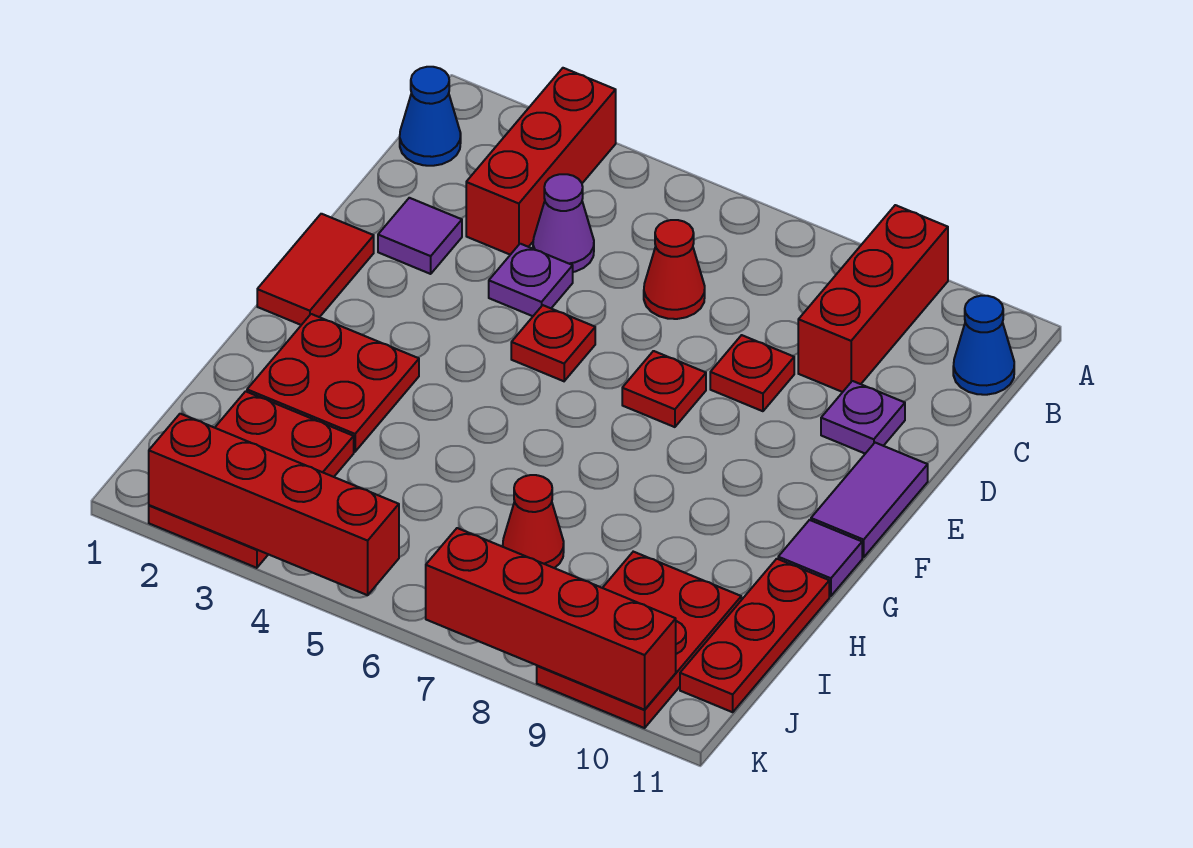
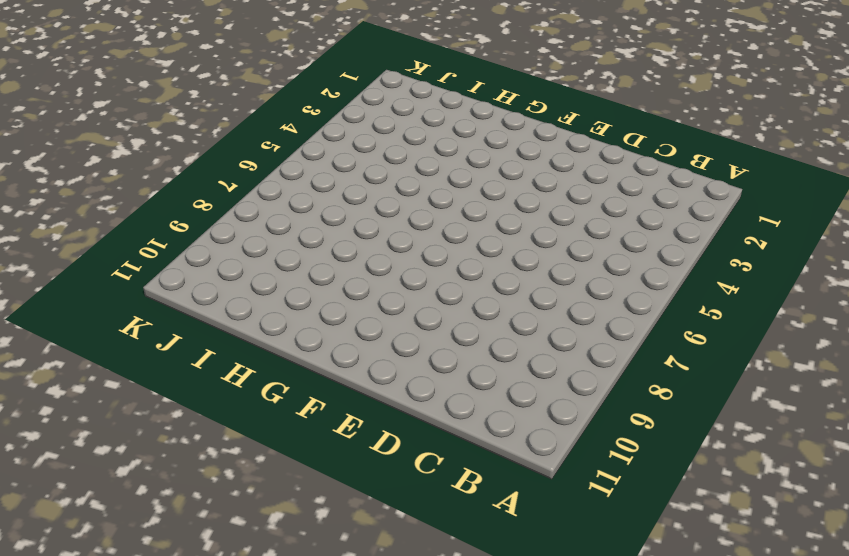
none -> red brick A3:C3 level 1
none -> red brick A9:C9 level 1
none -> blue cone B1 level 1

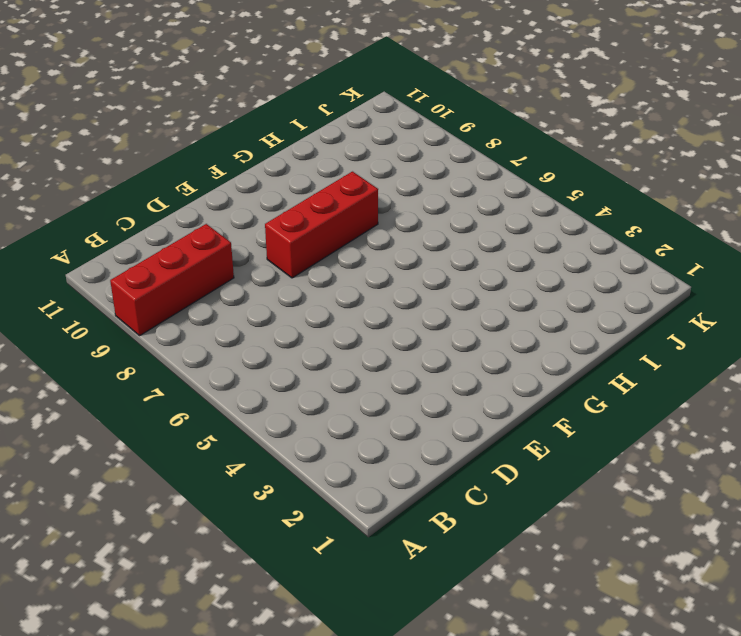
red brick E8:G8 level 1 -> red brick A3:C3 level 1
none -> blue cone B1 level 1
none -> blue cone B11 level 1
none -> purple cone C4 level 1

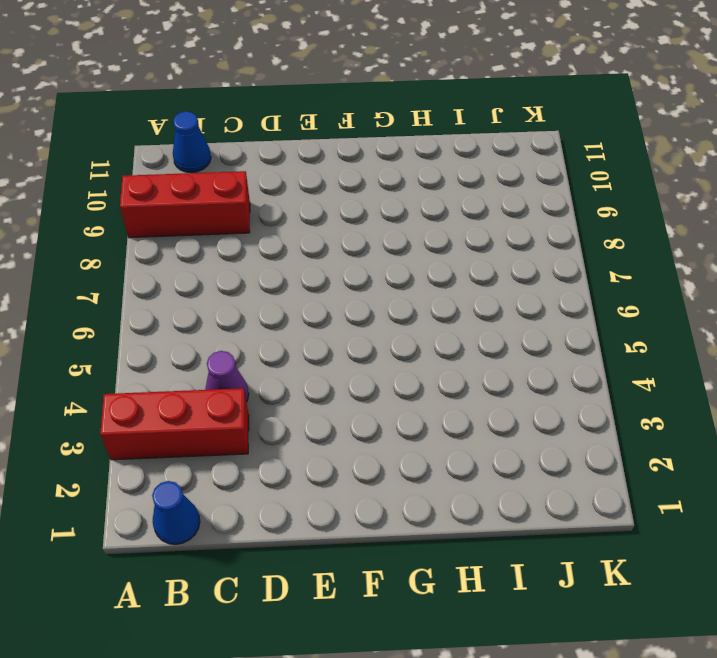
none -> red cone C6 level 1
none -> purple tile D2 level 1
none -> purple plate D4 level 1

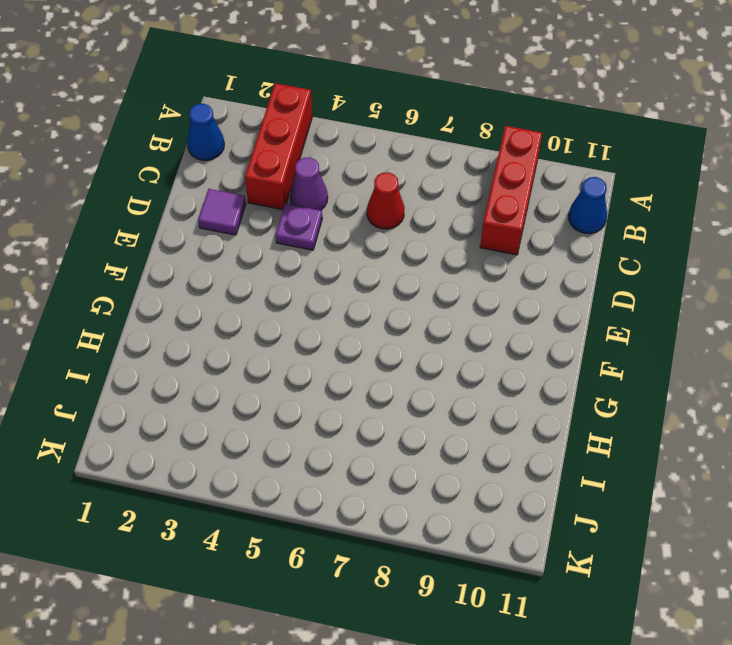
none -> red plate D8 level 1
none -> purple plate D10 level 1
none -> red tile E1:F1 level 1

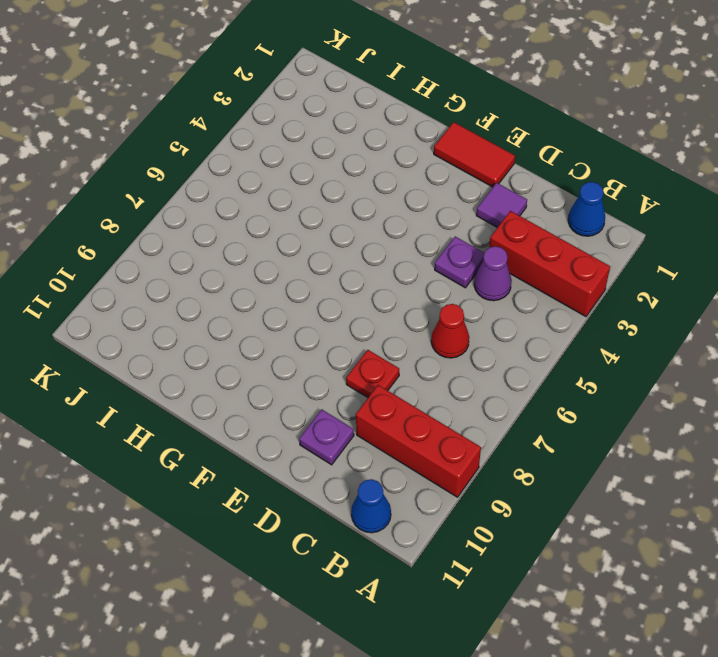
none -> red plate E5 level 1
none -> red plate E7 level 1
none -> purple tile E11:F11 level 1

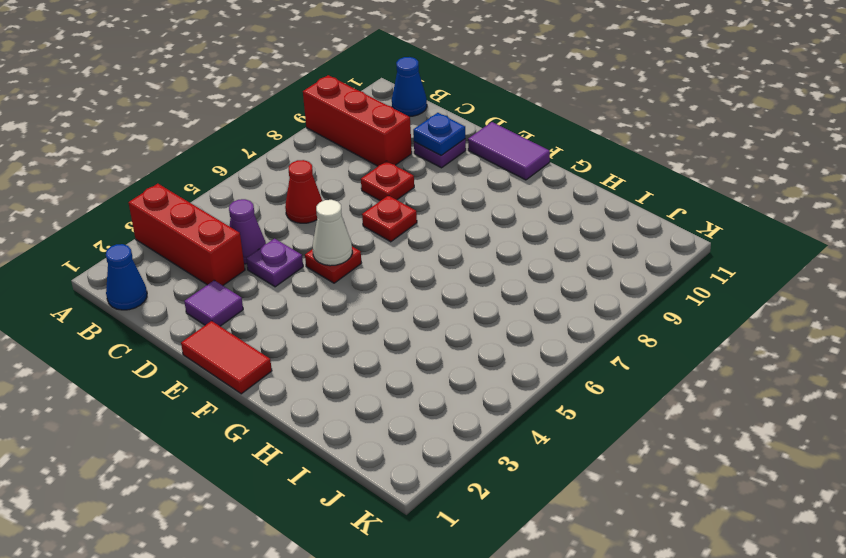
blue plate D10 level 2 -> none
white cone E5 level 2 -> none
none -> red plate G2:H3 level 1
none -> purple tile G11 level 1
none -> red plate H11:J11 level 1

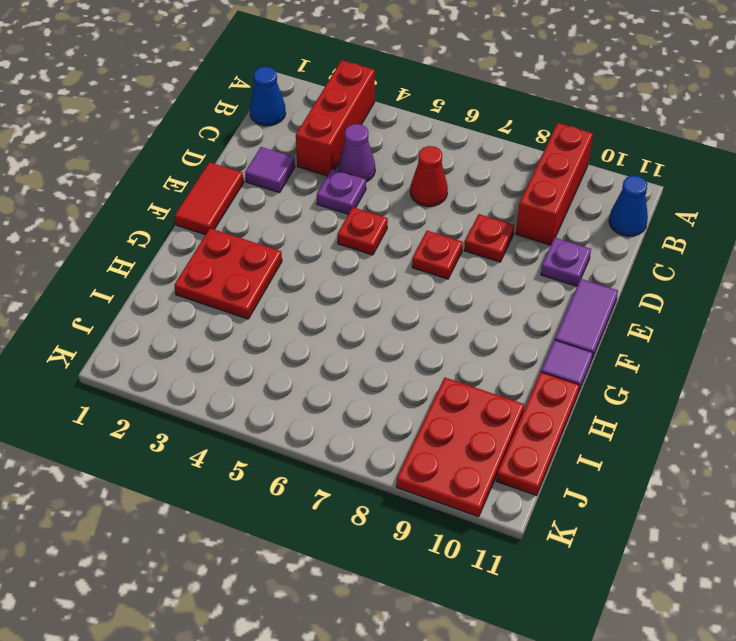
none -> red plate I2:K3 level 1
none -> red cone I7 level 1
none -> red brick K2:K5 level 2

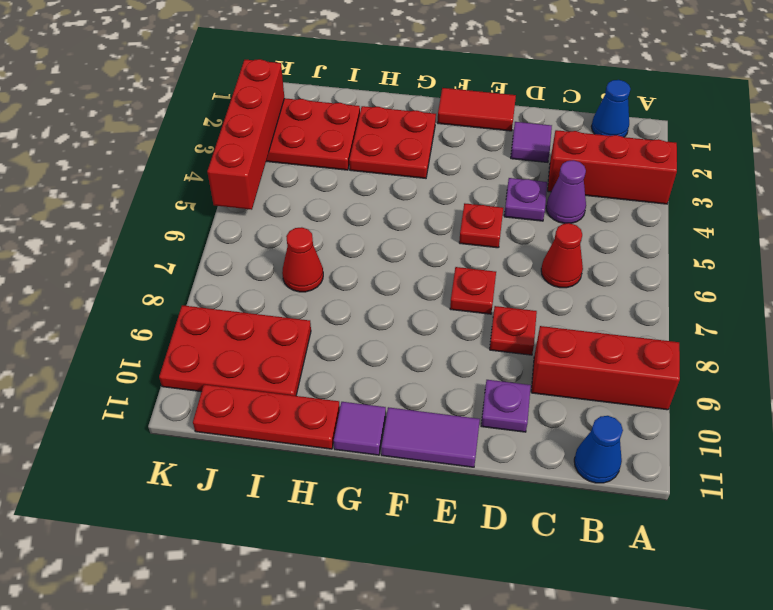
none -> red brick K7:K10 level 2

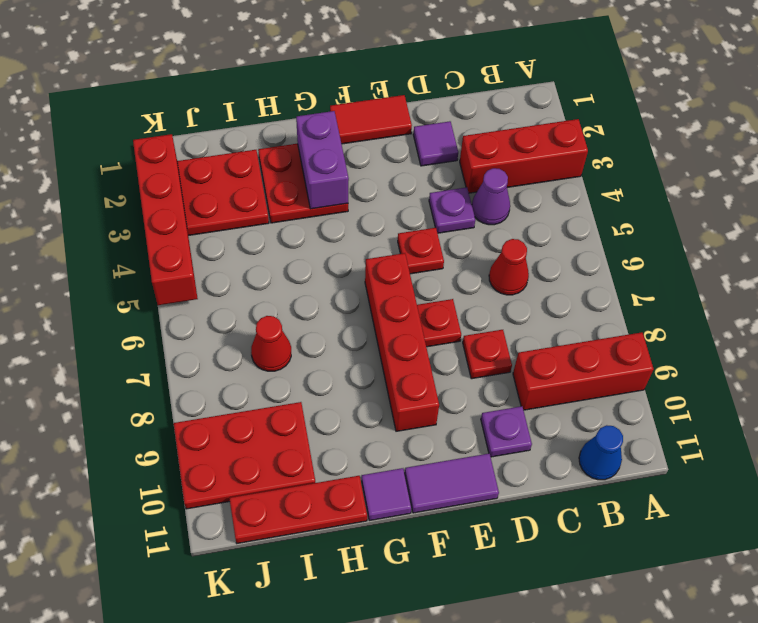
red brick F6:F9 level 1 -> red brick K7:K10 level 2
purple brick G2:G3 level 2 -> none
none -> blue cone B1 level 1

